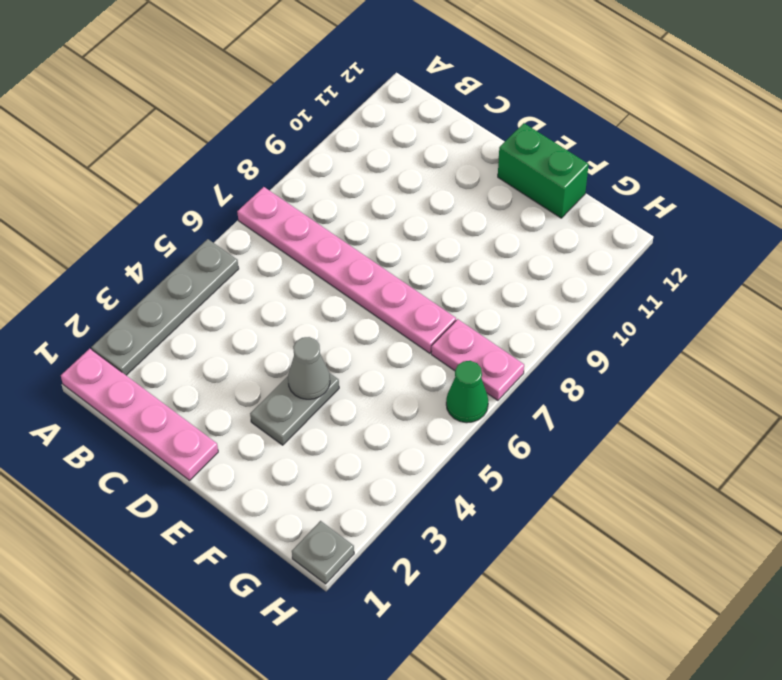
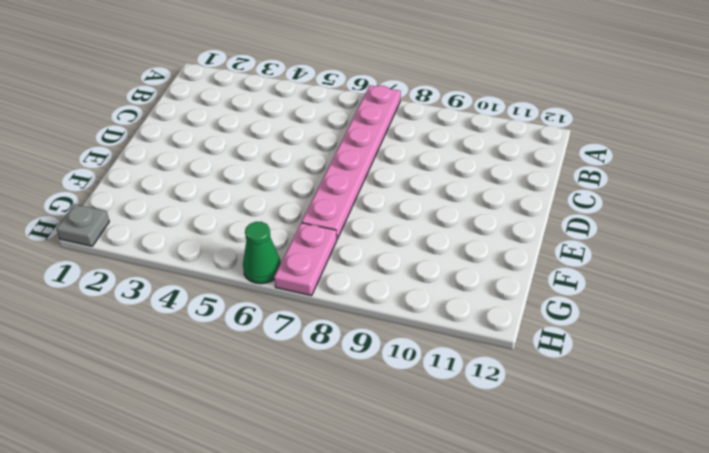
none -> pink plate A1:D1 level 1
none -> grey plate A2:A5 level 1

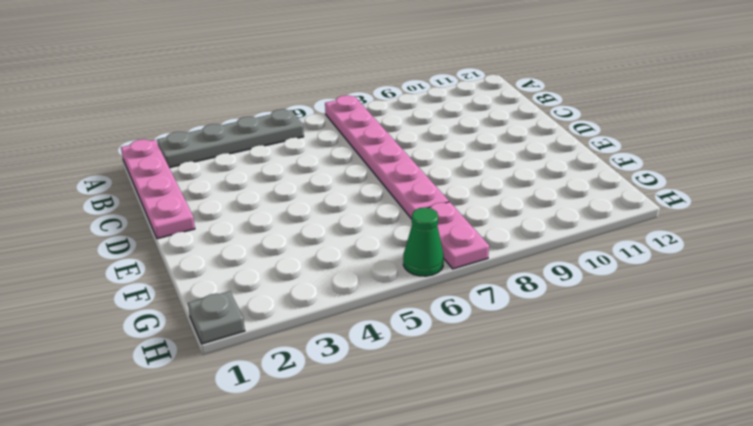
none -> grey plate E3:E4 level 1
none -> green brick E12:F12 level 1

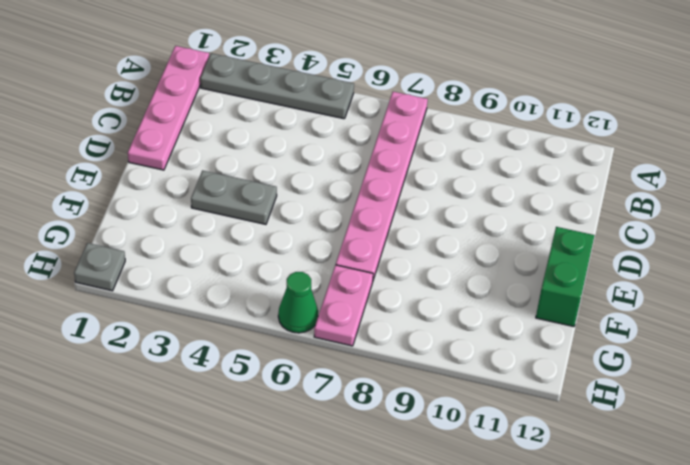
none -> grey cone E4 level 2

